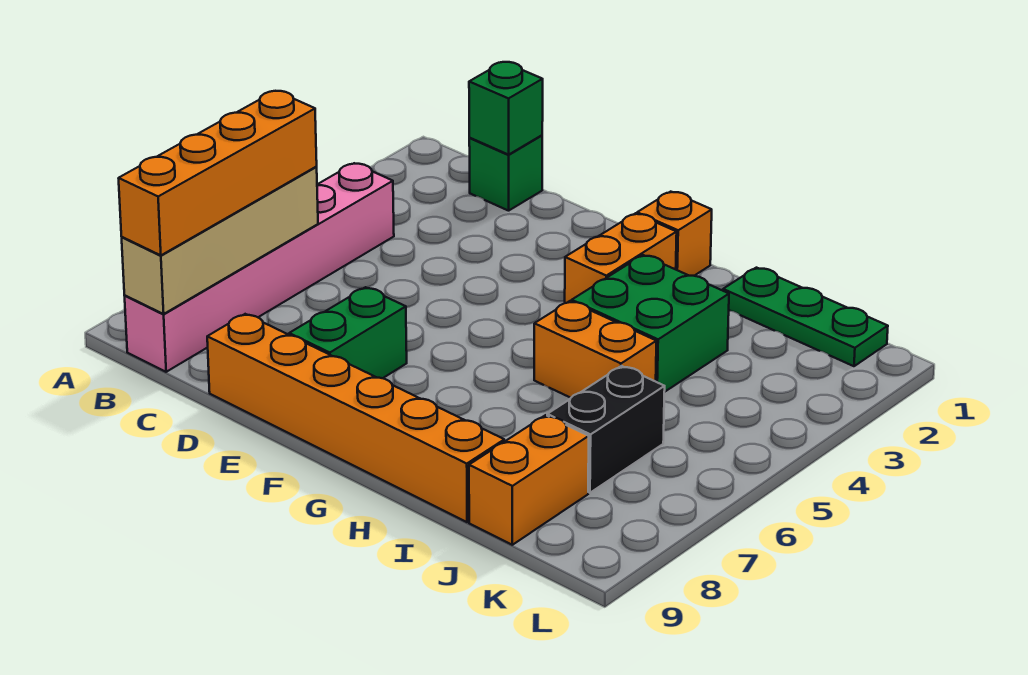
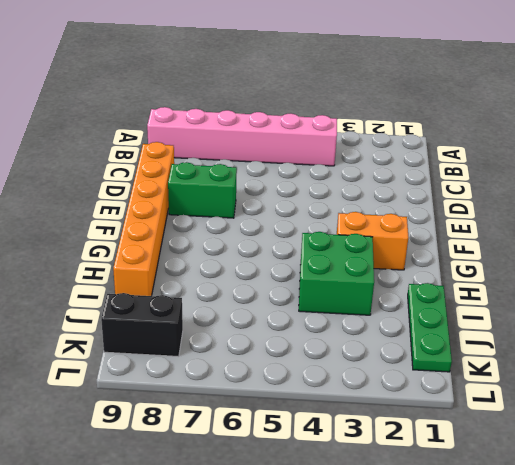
black brick K8:K9 level 1 -> black brick J6:J7 level 1
none -> green brick C1 level 1
none -> orange brick G1 level 1
none -> orange brick H5:I5 level 1

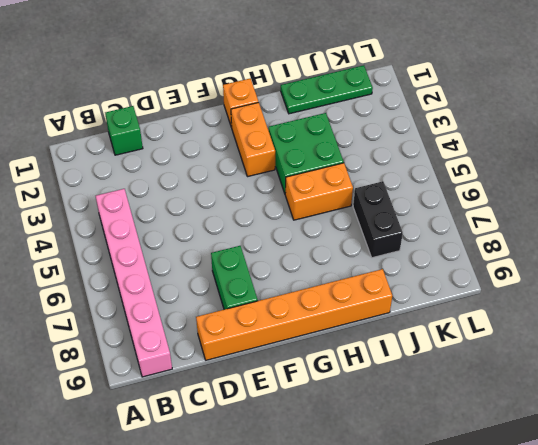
none -> orange brick J8:J9 level 1
none -> tan brick B6:B9 level 2
none -> green brick C1 level 2

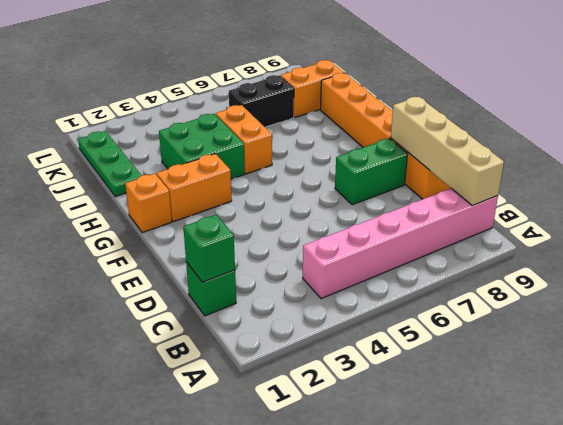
tan brick B9:E9 level 2 -> tan brick B6:B9 level 2
none -> orange brick B6:B9 level 3

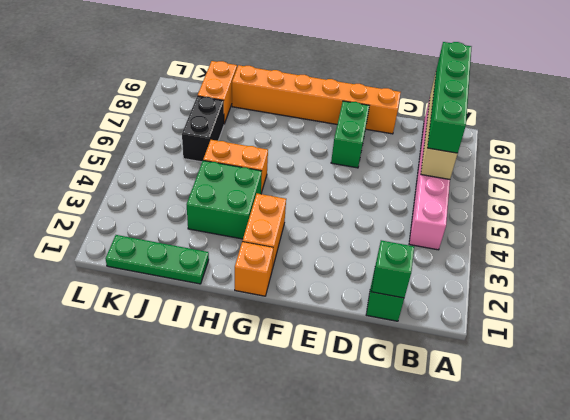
green brick B6:B9 level 3 -> orange brick B6:B9 level 3

